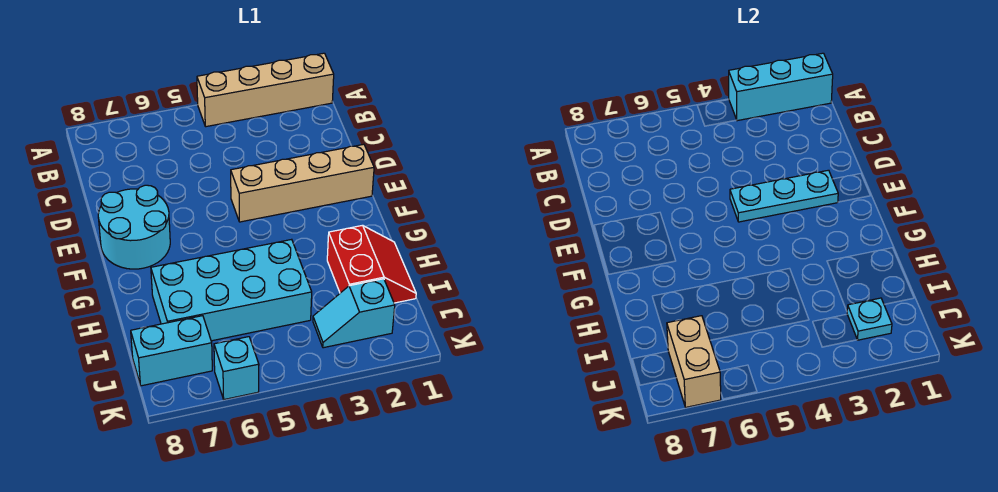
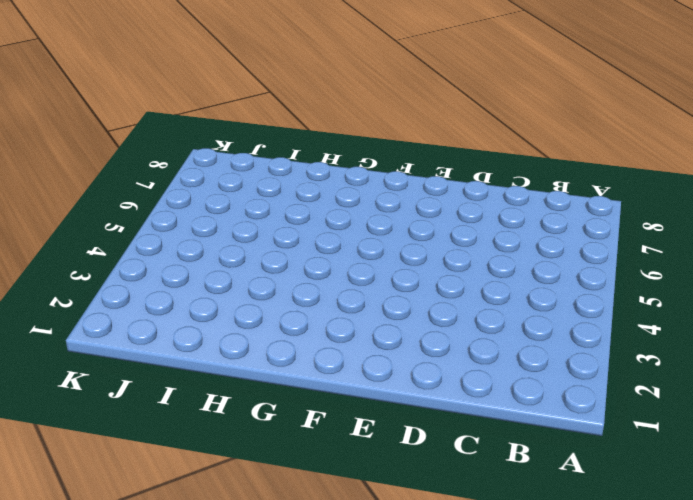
none -> tan brick A1:A4 level 1
none -> tan brick E1:E4 level 1
none -> cyan round brick E7:F8 level 1

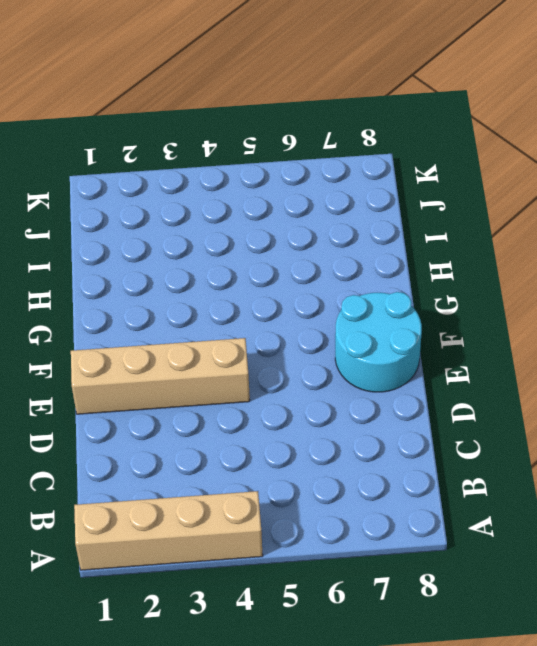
none -> red slope H1:I2 level 1 top 2
none -> cyan brick H4:I7 level 1
none -> cyan slope J2:J3 level 1 top 2

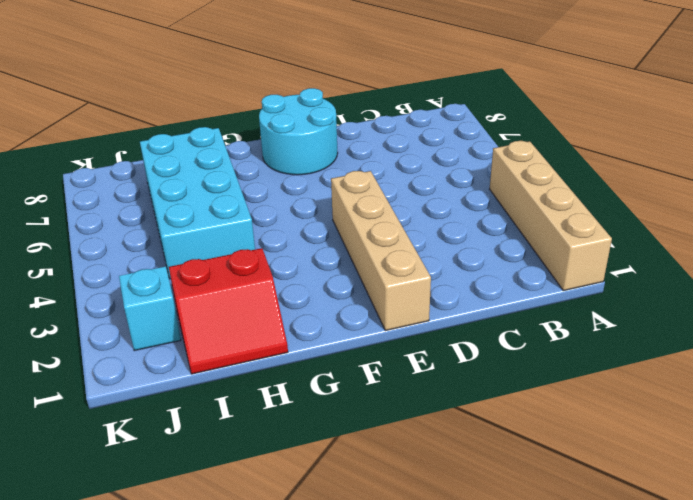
none -> cyan brick J7:J8 level 1
none -> cyan brick K6 level 1
none -> cyan brick A1:A3 level 2

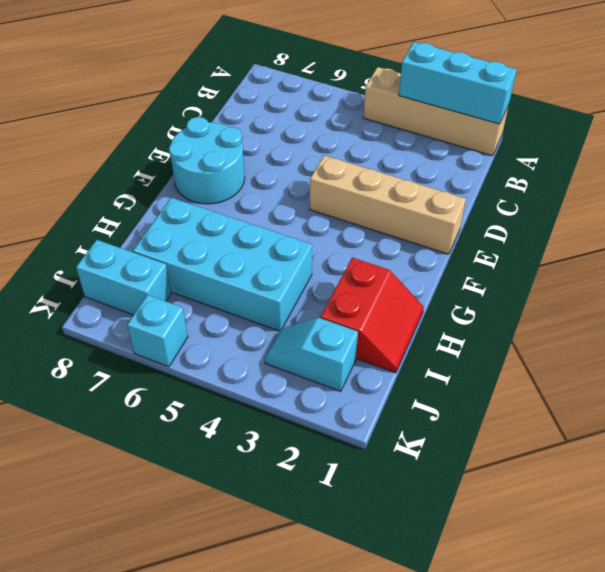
none -> cyan plate E2:E4 level 2
none -> cyan plate J2 level 2
none -> tan brick J7:K7 level 2

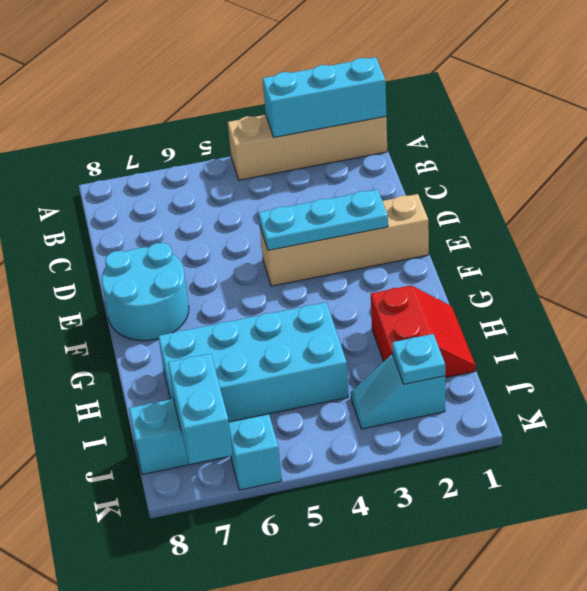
cyan brick J7:K7 level 2 -> tan brick J7:K7 level 2

